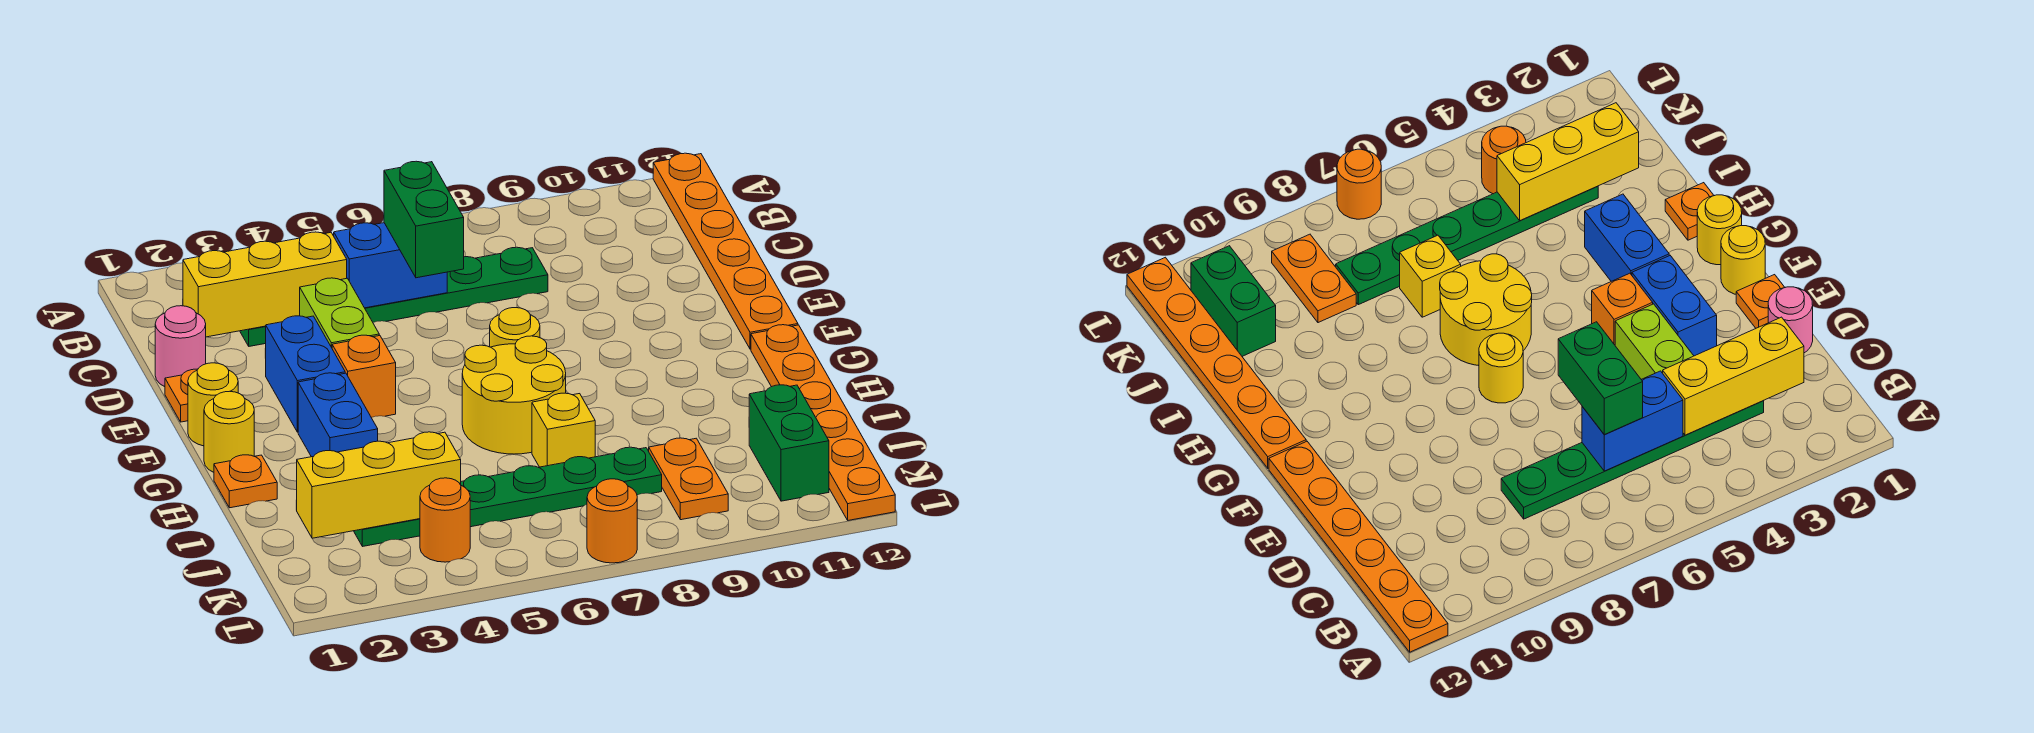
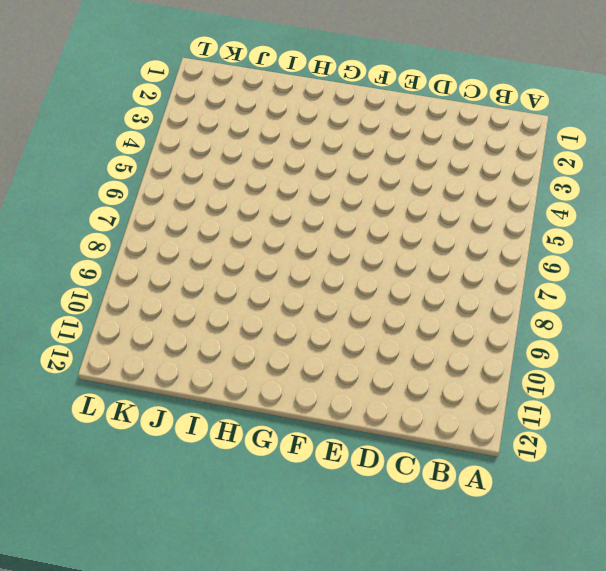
none -> orange plate A12:F12 level 1
none -> green plate C3:C8 level 1
none -> pink round brick D1 level 1

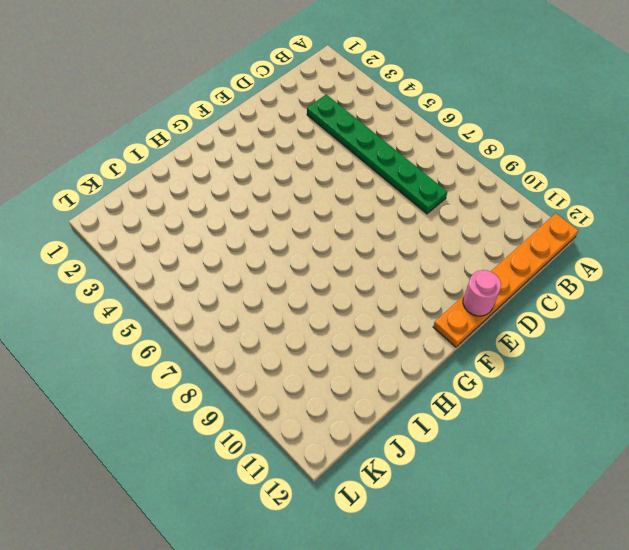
pink round brick E12 level 2 -> pink round brick D1 level 1
none -> lime brick D4:E4 level 1
none -> orange plate E1 level 1
none -> blue brick E3:F3 level 1

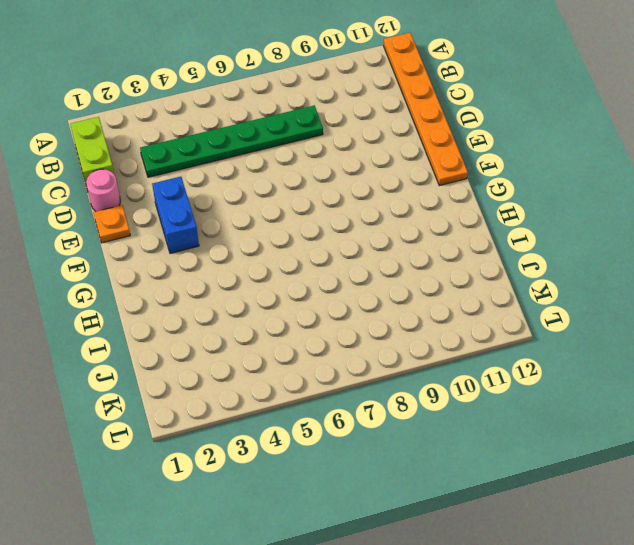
lime brick B1:C1 level 1 -> lime brick D4:E4 level 1
none -> yellow round brick F1 level 1
none -> orange brick F4 level 1
none -> yellow round brick F7 level 1

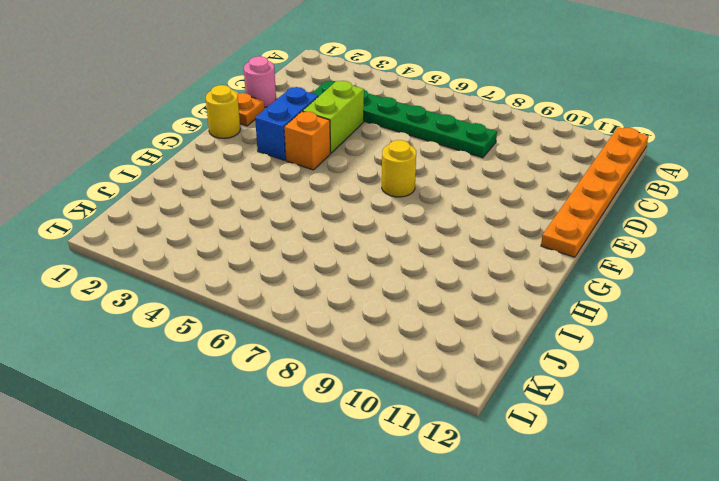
none -> yellow round brick G1 level 1
none -> blue brick G3:H3 level 1
none -> yellow round brick G6:H7 level 1

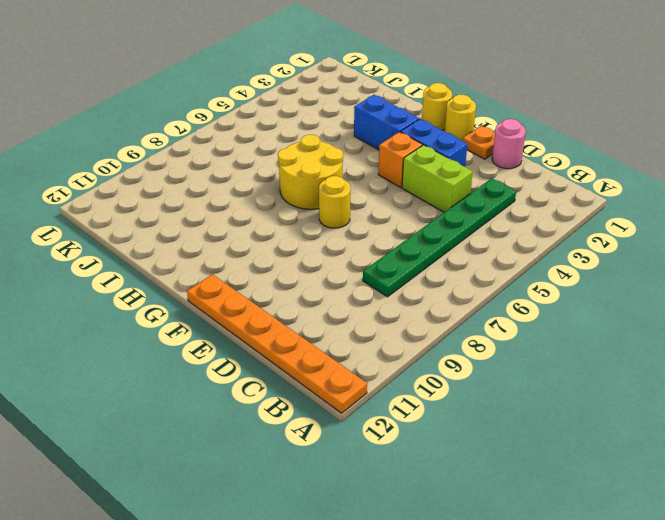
none -> orange plate G12:L12 level 1
none -> orange plate H1 level 1
none -> yellow brick I7 level 1

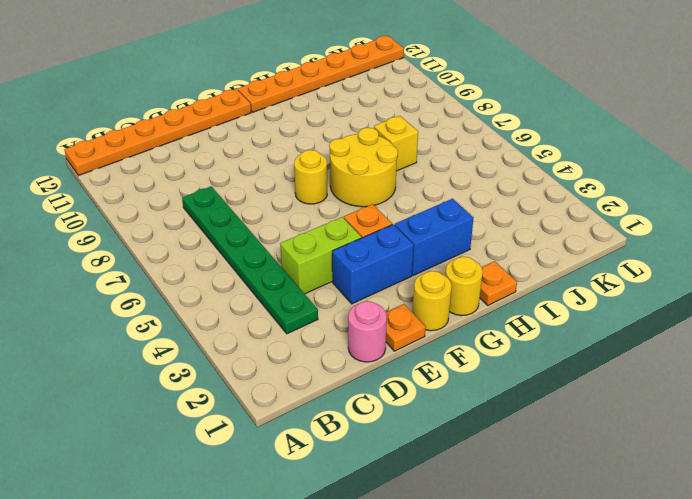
none -> green plate J3:J8 level 1
none -> orange plate J9:K9 level 1
none -> green brick J11:K11 level 1

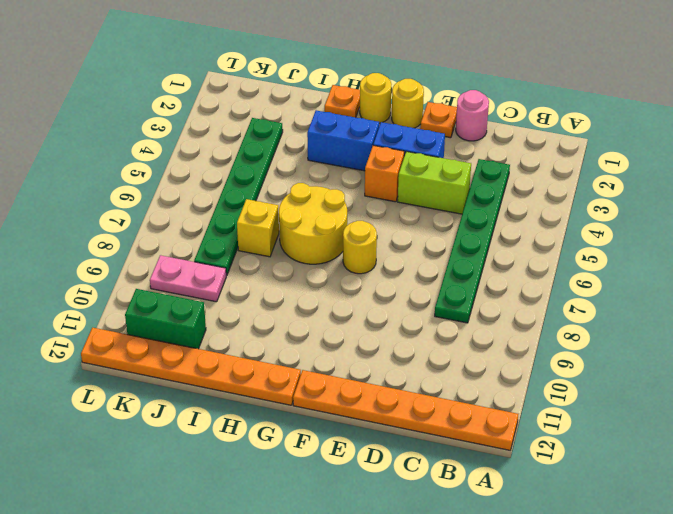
pink plate J9:K9 level 1 -> orange plate J9:K9 level 1
none -> orange round brick K4 level 1
none -> orange round brick L7 level 1
none -> yellow brick C2:C4 level 2

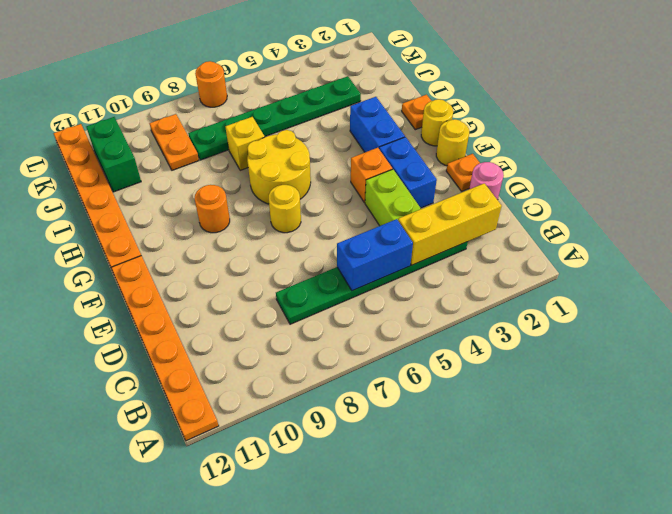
orange round brick G9 level 1 -> orange round brick K4 level 1
none -> yellow brick J2:J4 level 2
none -> green brick C6:D6 level 3

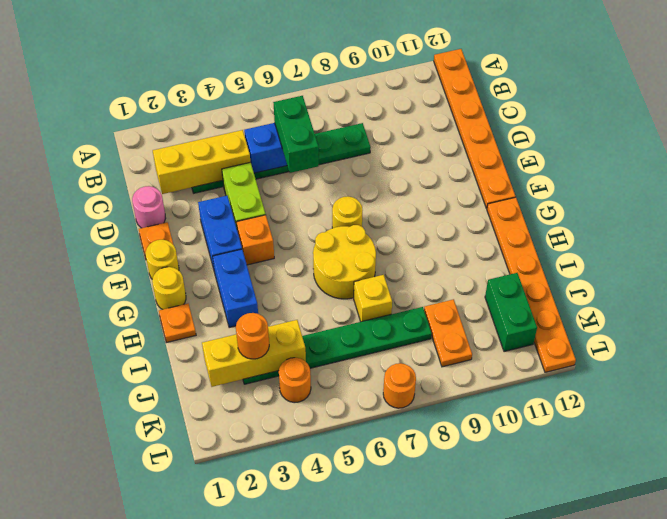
orange round brick J3 level 3 -> none

